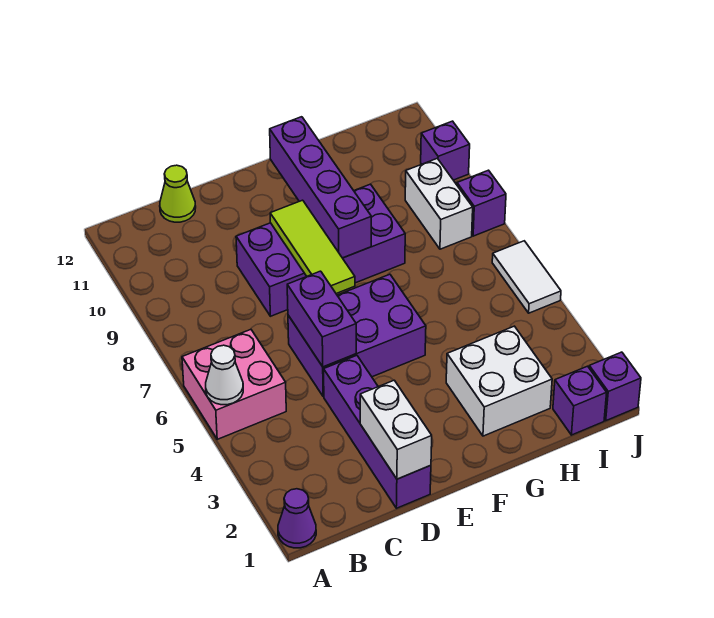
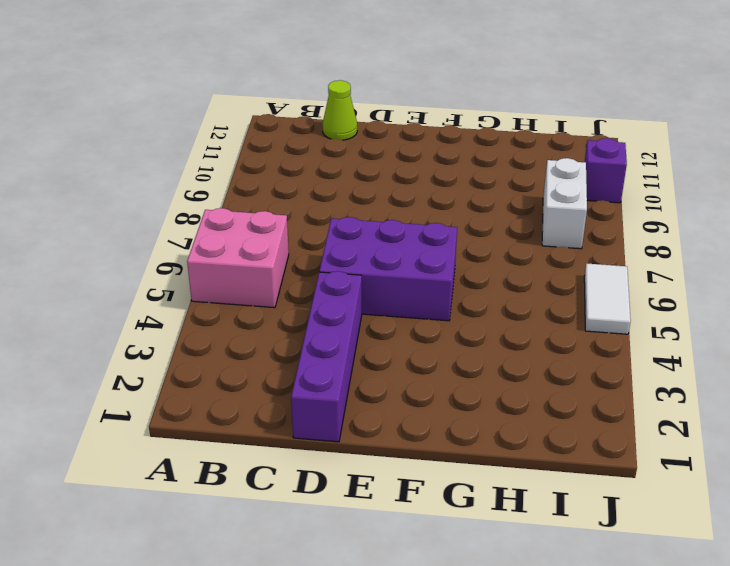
none -> purple cone A1 level 1
none -> purple brick D8:G9 level 1
none -> white brick G2:H3 level 1

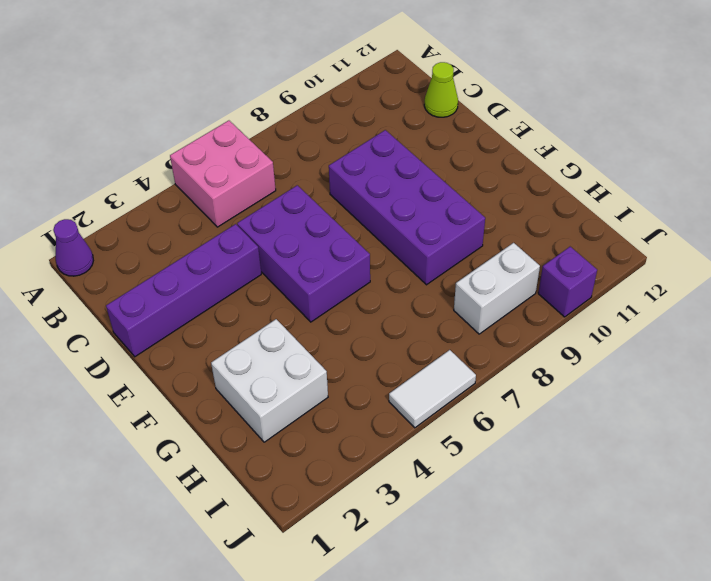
none -> purple brick I1 level 1
none -> purple brick J1 level 1
none -> purple brick J8 level 1

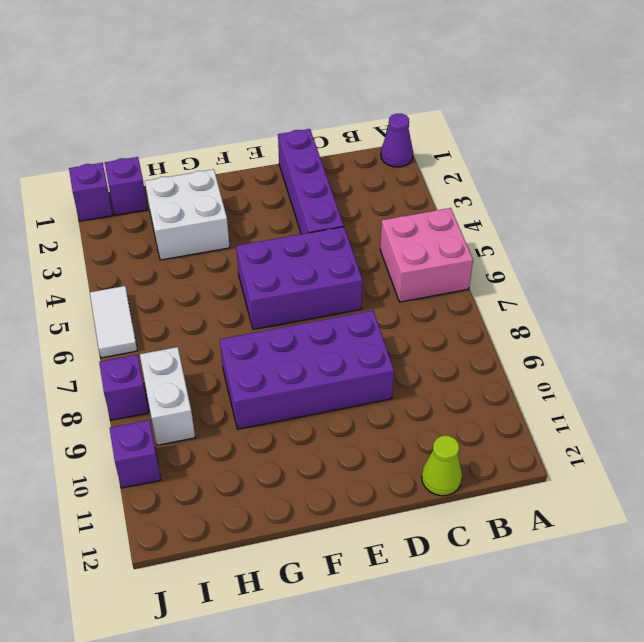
none -> white cone A5 level 2
none -> white brick D1:D2 level 2
none -> purple brick D5:D6 level 2

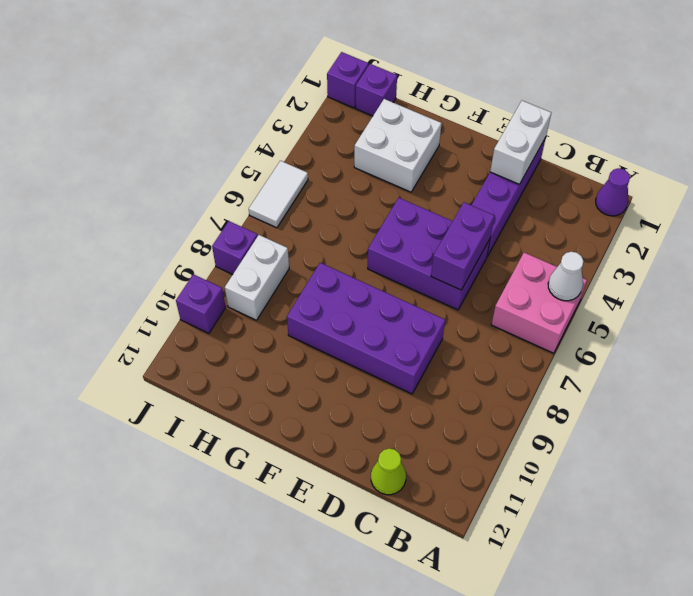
none -> lime tile E7:E9 level 2
none -> purple brick F8:F11 level 2

